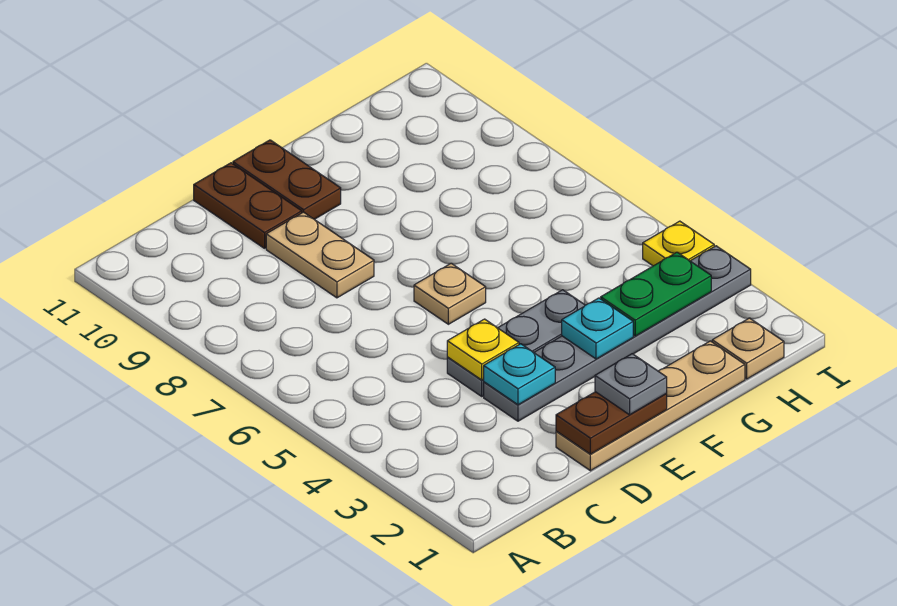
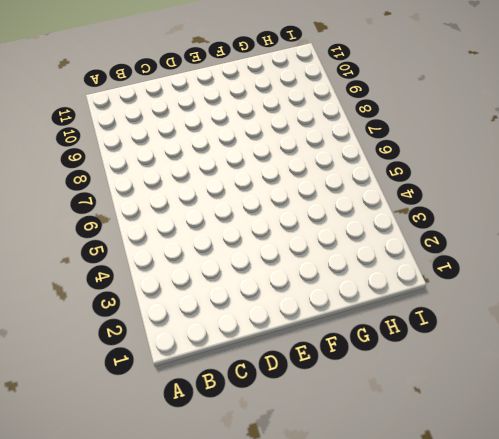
none -> tan plate D1:G1 level 1
none -> grey plate D3:I3 level 1
none -> grey plate D4:F4 level 1

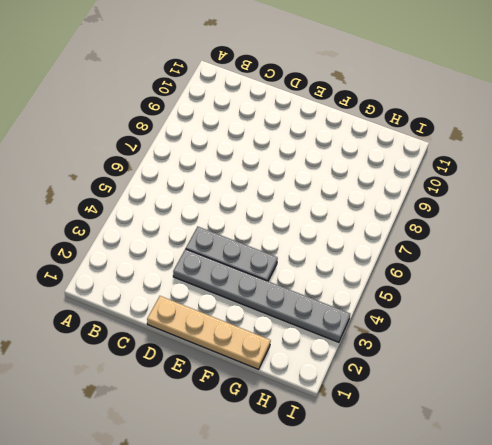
none -> tan plate D8:D9 level 1
none -> brown plate D10:D11 level 1
none -> tan plate E6 level 1

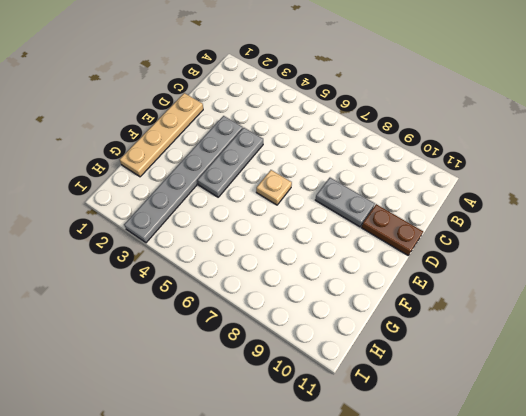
grey plate D8:D9 level 1 -> tan plate D8:D9 level 1
none -> brown plate E10:E11 level 1
none -> tan plate H1 level 1
none -> yellow plate I4 level 1

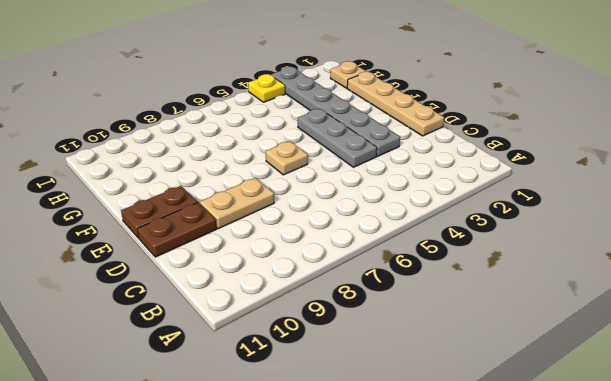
none -> brown plate D1:E1 level 2
none -> cyan plate D3 level 2
none -> yellow plate D4 level 2

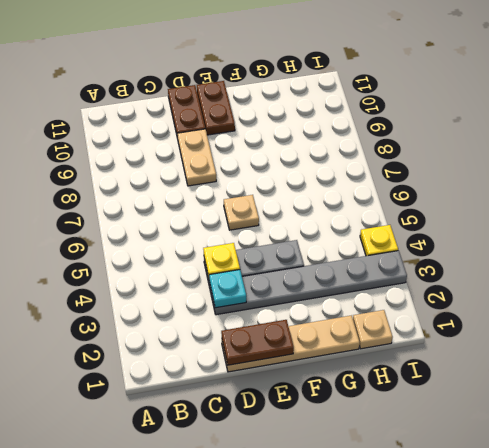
none -> cyan plate F3 level 2
none -> green plate G3:H3 level 2
none -> grey plate E1 level 3

